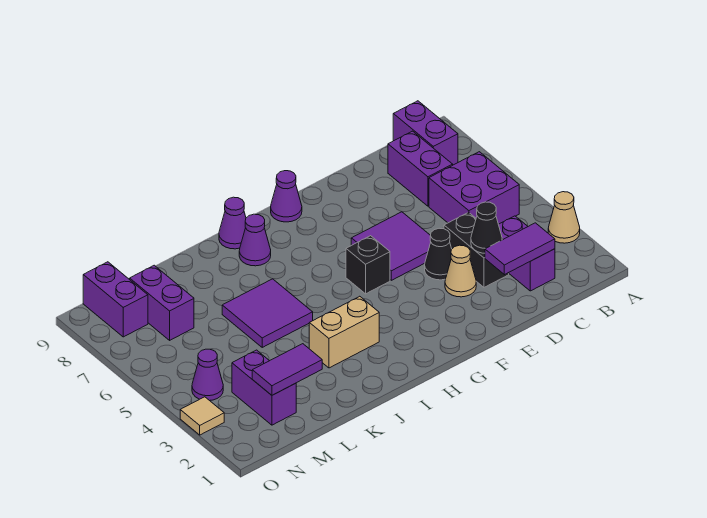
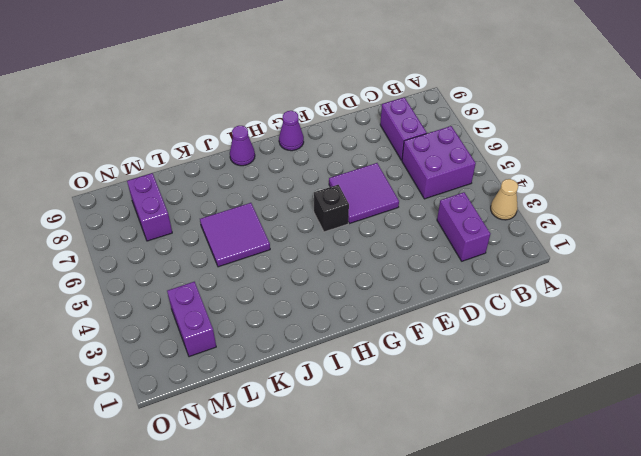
none -> purple brick B8:B9 level 1
none -> black brick D3:D4 level 1
none -> tan cone E3 level 1

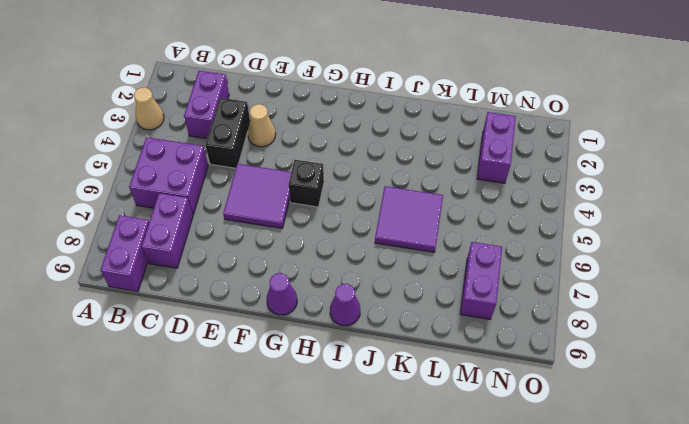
none -> black cone E4 level 1
none -> tan brick I3:J3 level 1
none -> purple cone I8 level 1

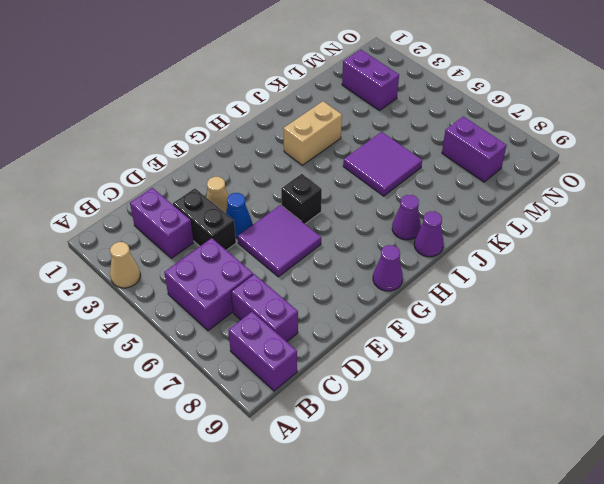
blue cone E4 level 1 -> black cone E4 level 1
none -> purple cone N4 level 1
none -> purple brick N8:N9 level 1
none -> tan tile O3 level 1

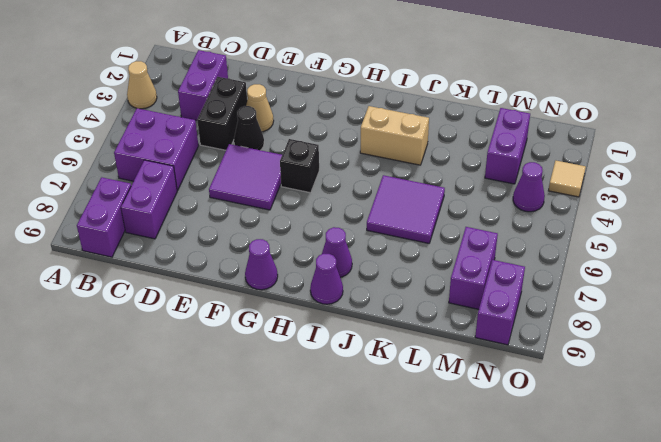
none -> purple tile C2:D2 level 2
none -> black cone D3 level 2
none -> purple tile L2:M2 level 2

